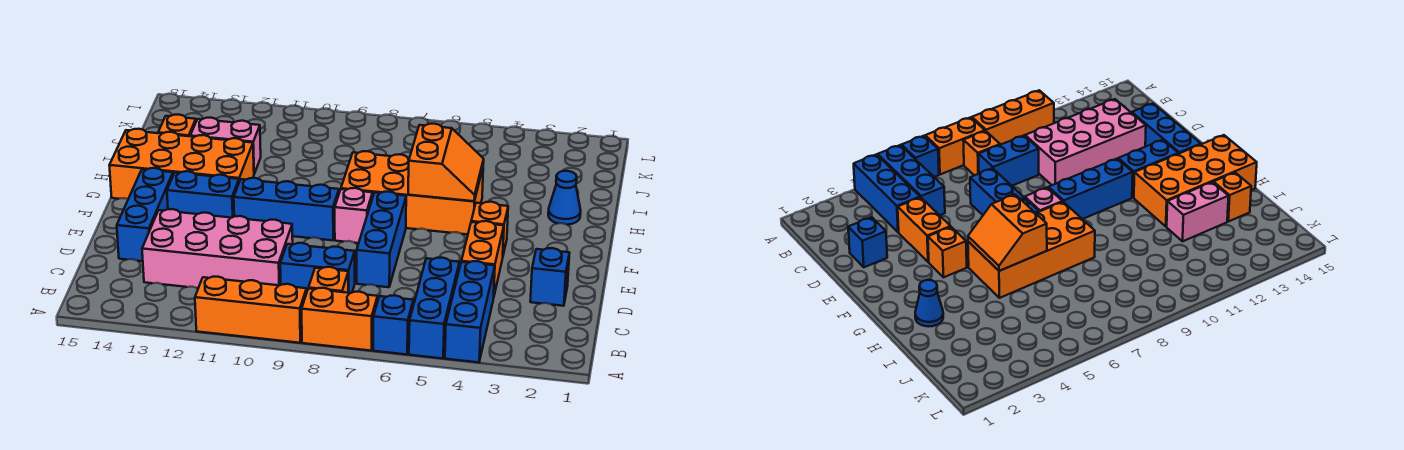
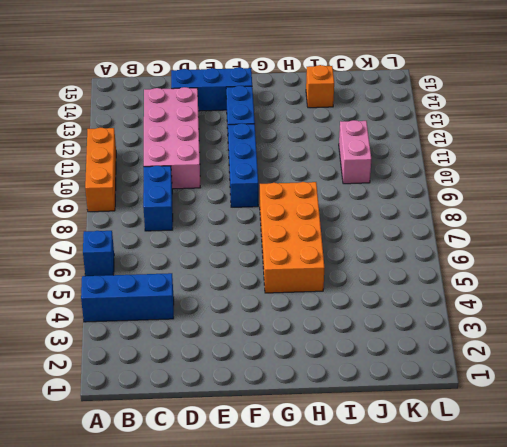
pink brick J10:J11 level 1 -> pink brick I12:I13 level 1
none -> blue brick A5:C5 level 1
none -> orange brick A7:A8 level 1
none -> orange brick B8 level 1

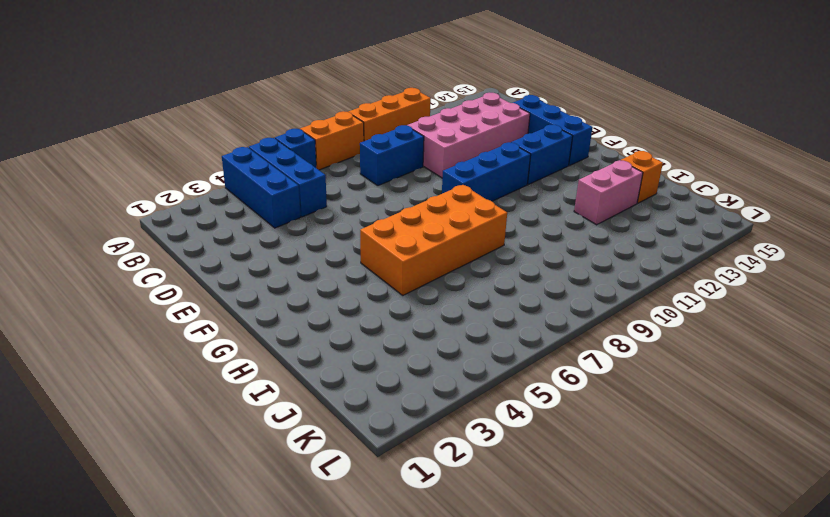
none -> orange brick B8 level 1
none -> blue brick D2 level 1
none -> orange brick D4:E4 level 1

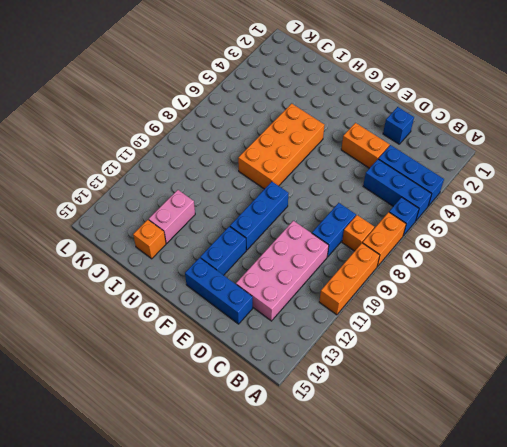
none -> blue brick D7:F7 level 1
none -> orange brick F4 level 1
none -> pink brick F8 level 1

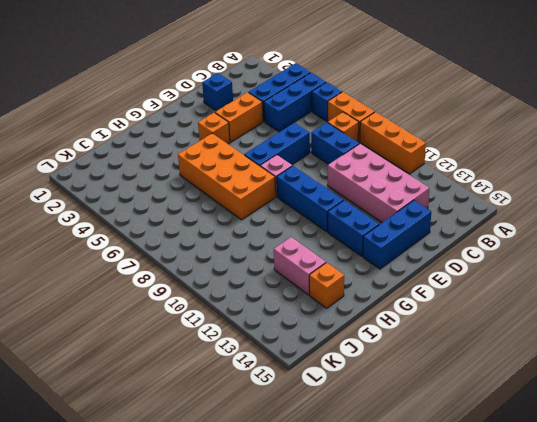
none -> orange brick G12:H15 level 1
none -> blue cone H2 level 1
none -> orange slope G5:H6 level 2 top 6

